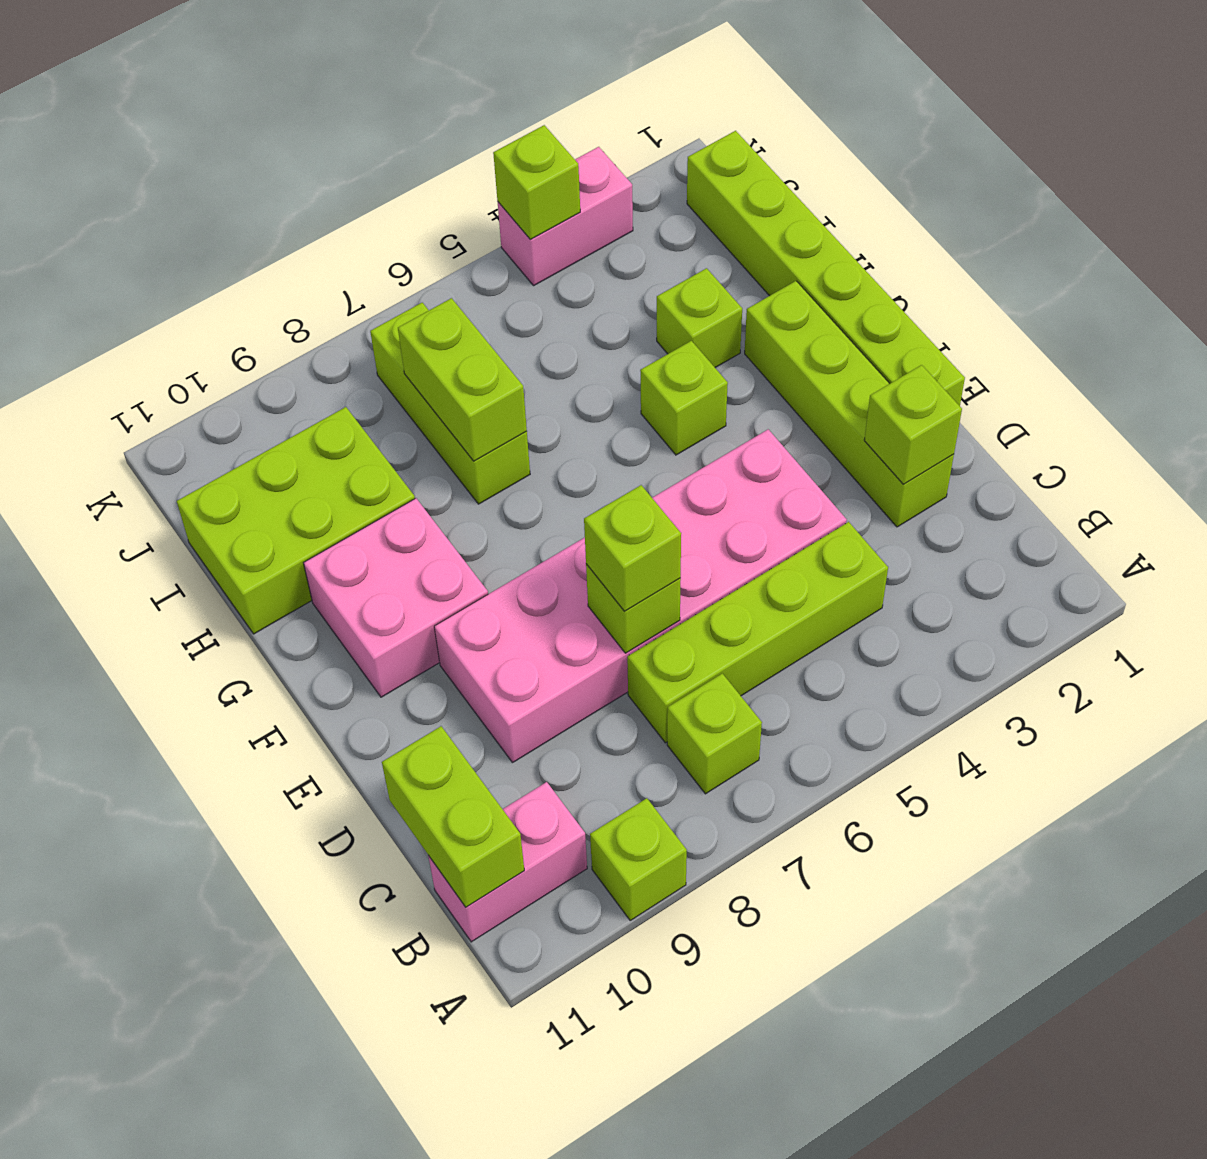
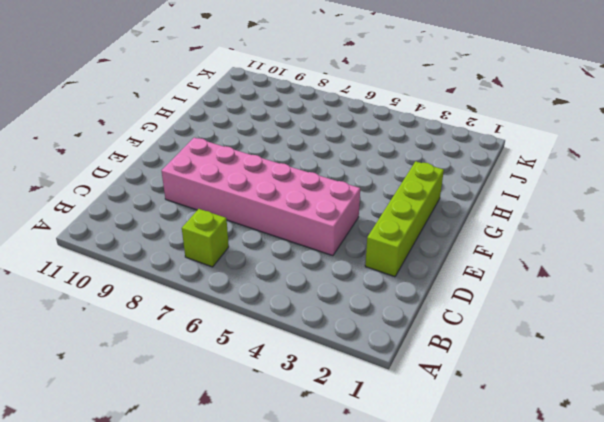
none -> lime brick A9 level 1
none -> pink brick B10:B11 level 1
none -> lime brick C4:C7 level 1

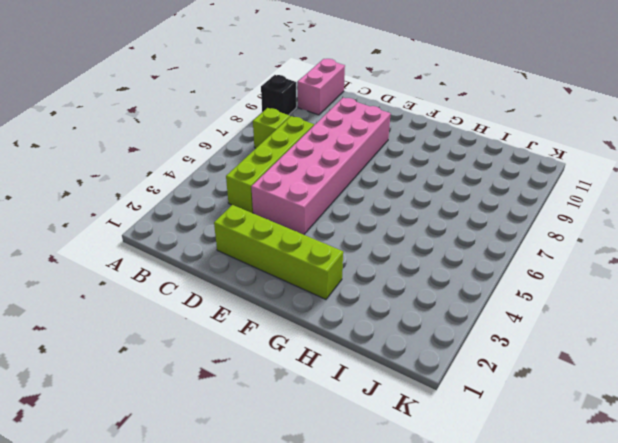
black brick A9 level 1 -> lime brick A9 level 1
none -> lime brick E1:J1 level 1
none -> pink brick F9:G10 level 1
none -> lime brick G4 level 1

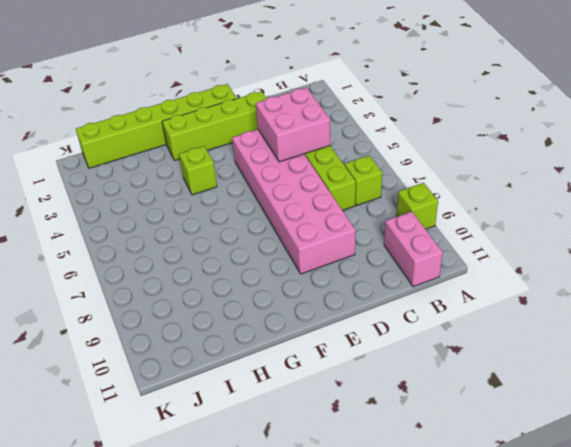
pink brick C4:D5 level 2 -> pink brick F9:G10 level 1
none -> lime brick H3 level 1
none -> lime brick H7:J7 level 1
none -> lime brick H9:I11 level 1

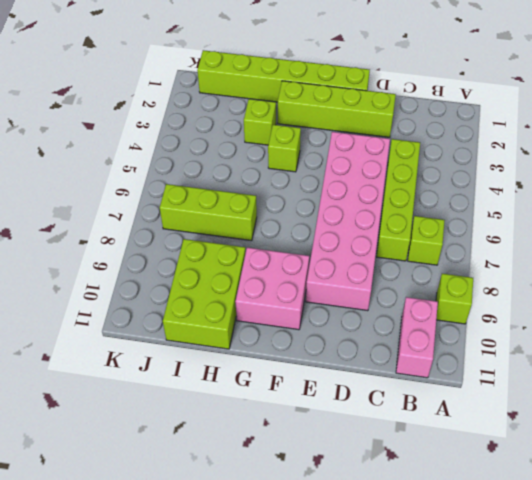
none -> pink brick K3:K4 level 1
none -> lime brick B11:C11 level 2
none -> lime brick D2 level 2

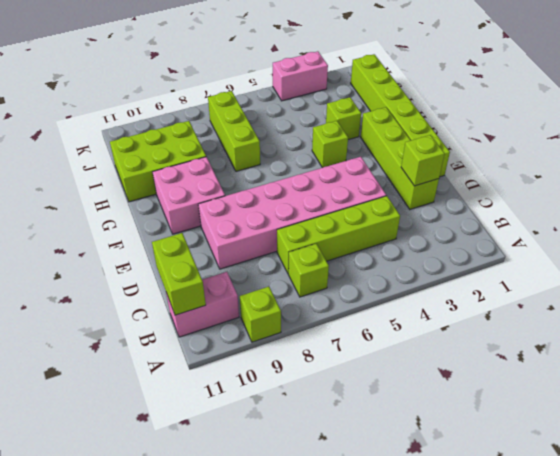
none -> lime brick D7 level 2
none -> lime brick H7:I7 level 2
none -> lime brick K4 level 2

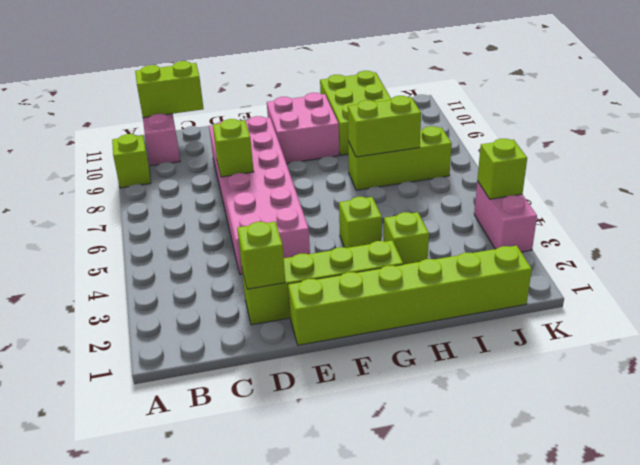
none -> lime brick B7 level 1
none -> lime brick C4:C7 level 1
none -> lime brick D7 level 3

